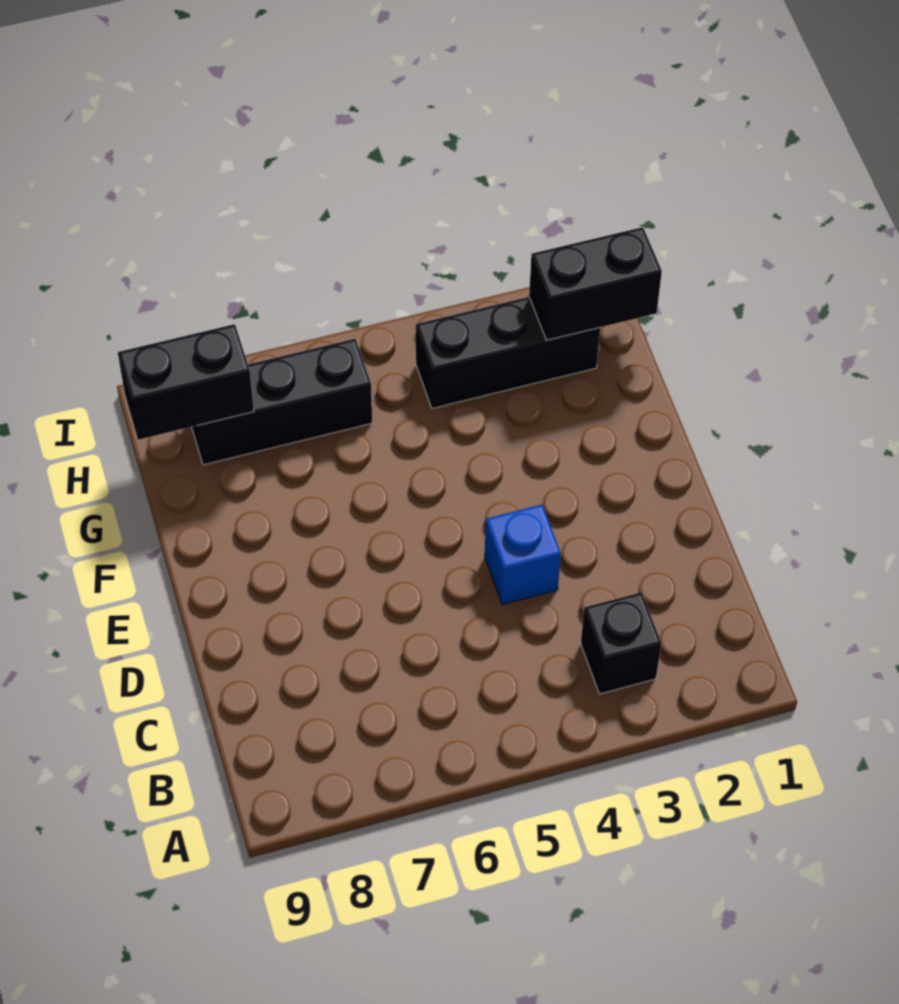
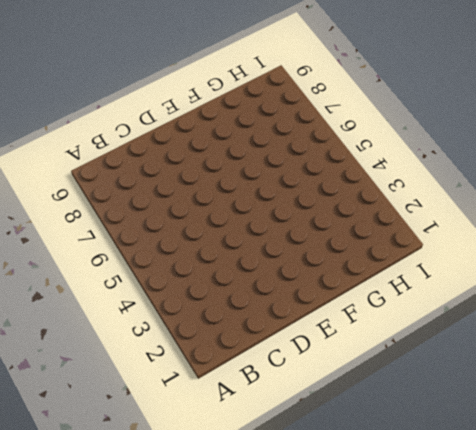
none -> black brick B3 level 1
none -> blue brick D4 level 1

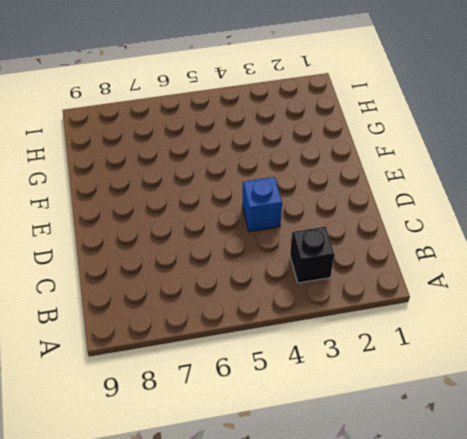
none -> black brick H2:H4 level 1
none -> black brick H6:H8 level 1

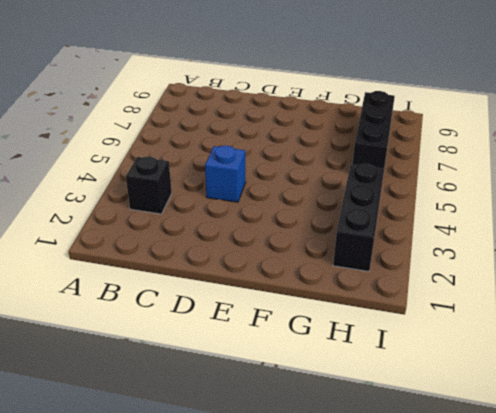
none -> black brick H1:H2 level 2
none -> black brick H8:H9 level 2

